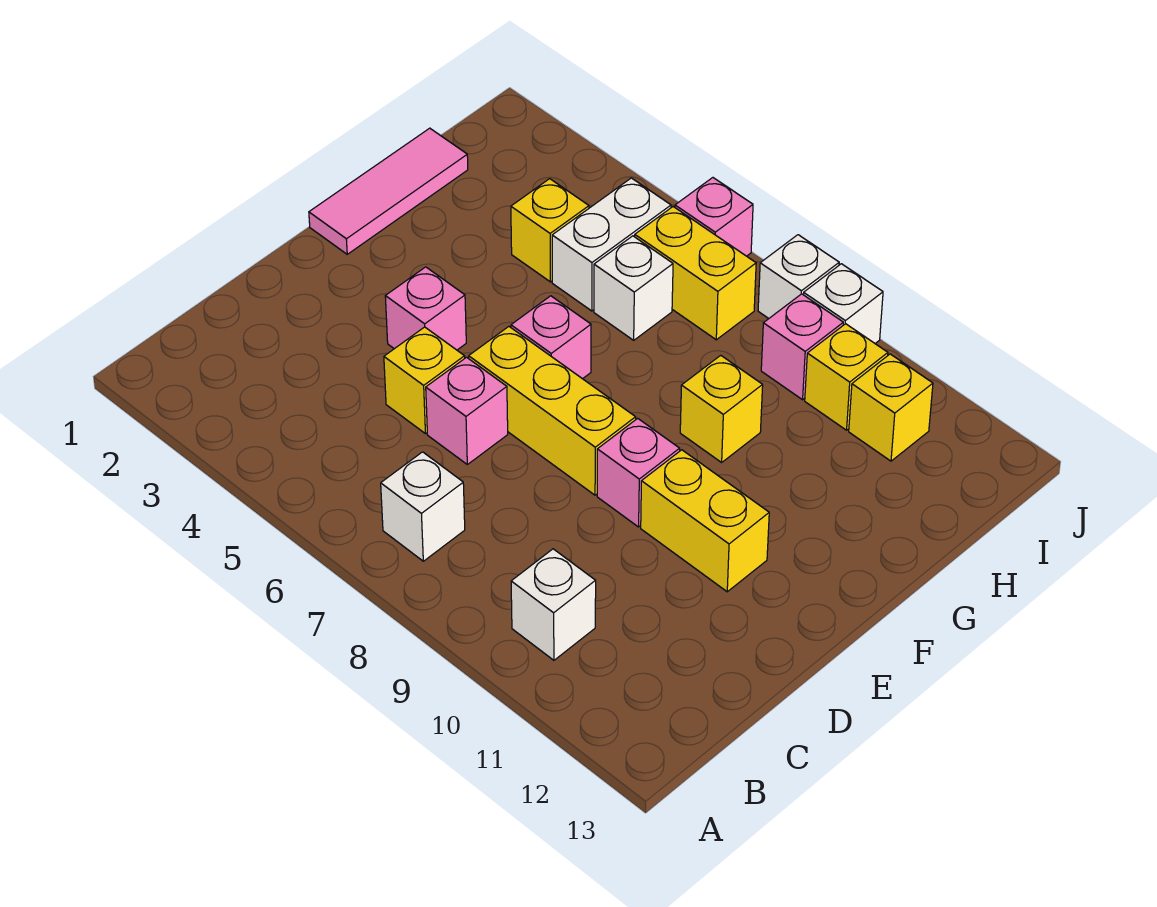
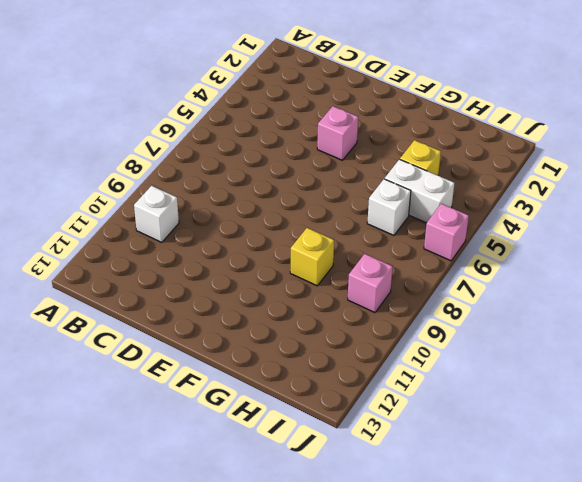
none -> white brick B7 level 1
none -> yellow brick D5 level 1
none -> pink brick D6 level 1

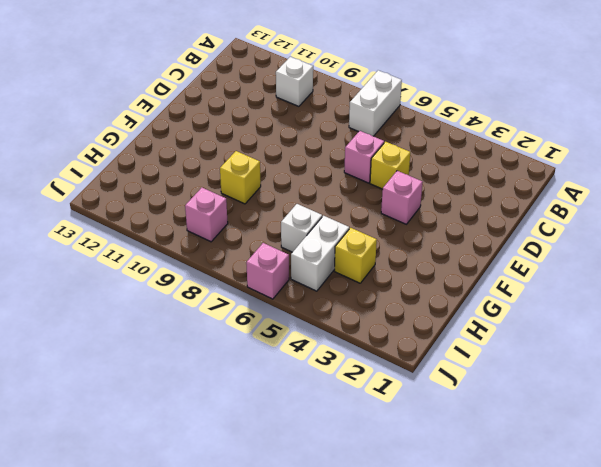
white brick A7:B7 level 1 -> white brick B7 level 1
none -> yellow brick E6:E8 level 1
none -> pink brick E9 level 1
none -> yellow brick E10:E11 level 1

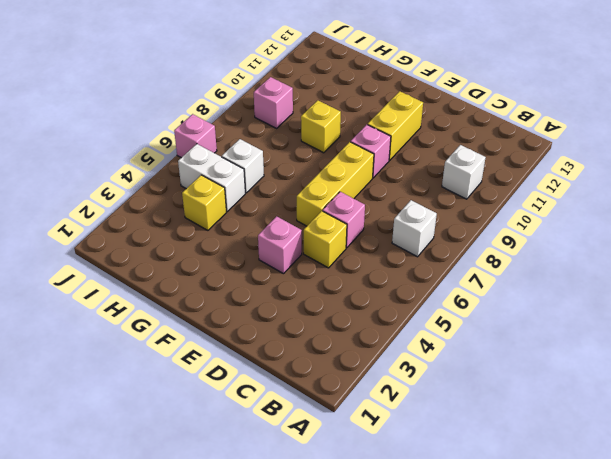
none -> pink tile F1:H1 level 1
none -> pink brick F6 level 1
none -> yellow brick I6:I7 level 1

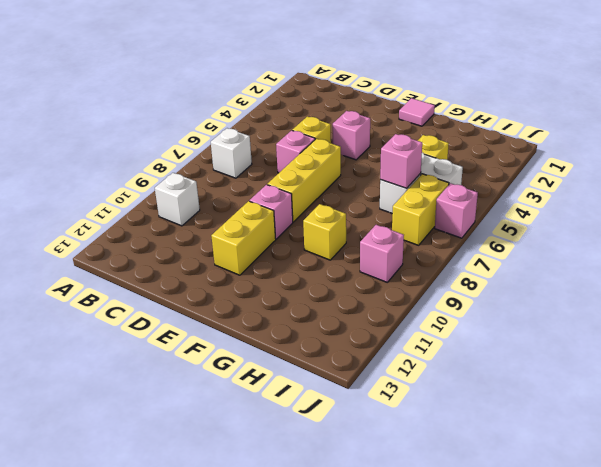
pink tile F1 level 1 -> pink tile F1:H1 level 1
pink brick H6 level 2 -> pink brick F6 level 1
none -> yellow brick I10 level 1
none -> yellow brick I11 level 1
none -> white brick J8 level 1

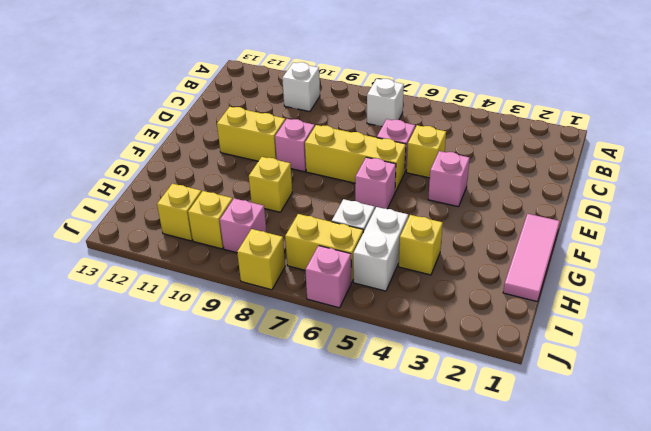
yellow brick J8 level 1 -> white brick J8 level 1
none -> white brick J9 level 1

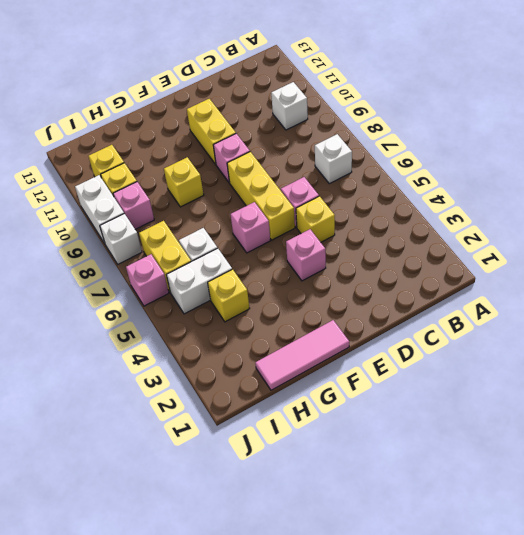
white brick J9:J10 level 1 -> white brick J9 level 1

